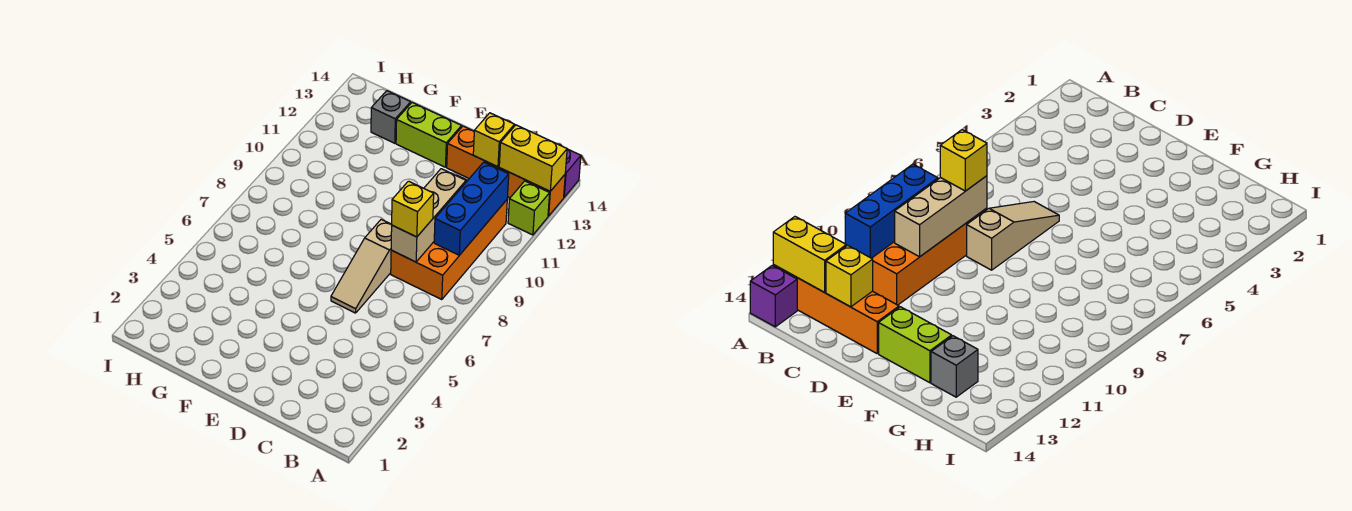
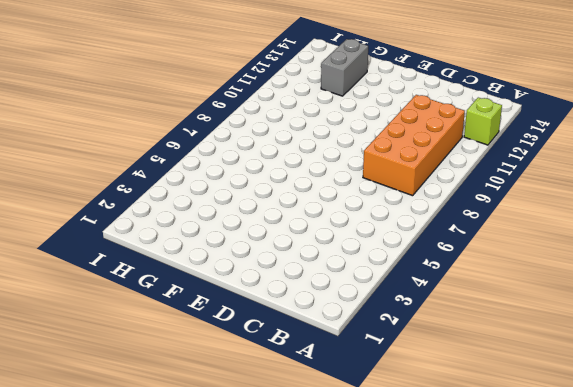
grey brick G12:G13 level 1 -> grey brick G13 level 1
none -> orange brick A13:D13 level 1
none -> purple brick A14 level 1
none -> tan slope D6:D8 level 1 top 8

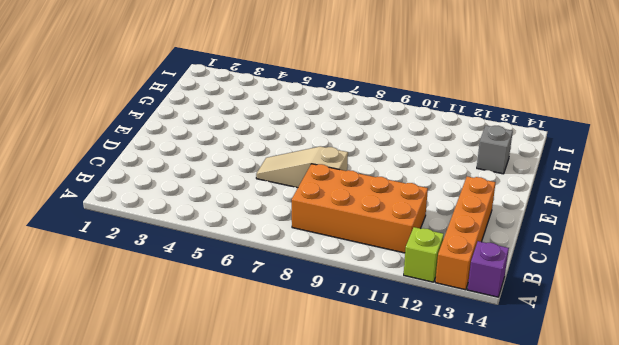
none -> lime brick E13:F13 level 1
none -> yellow brick A13:B13 level 2
none -> blue brick B9:B11 level 2

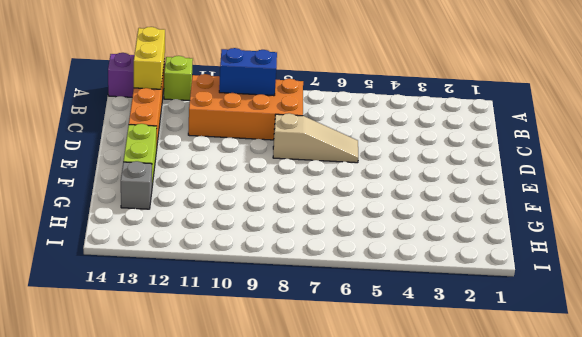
blue brick B9:B10 level 2 -> blue brick B9:B11 level 2
none -> tan brick C8:C10 level 2
none -> yellow brick C13 level 2
none -> yellow brick C8 level 3

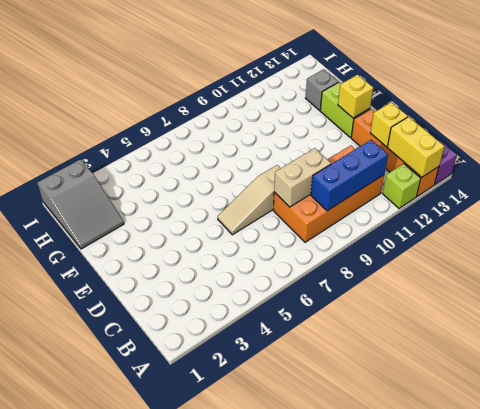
tan brick C8:C9 level 2 -> tan brick C8:C10 level 2
yellow brick E13 level 2 -> yellow brick C8 level 3
grey slope G1:I2 level 1 top I -> none

